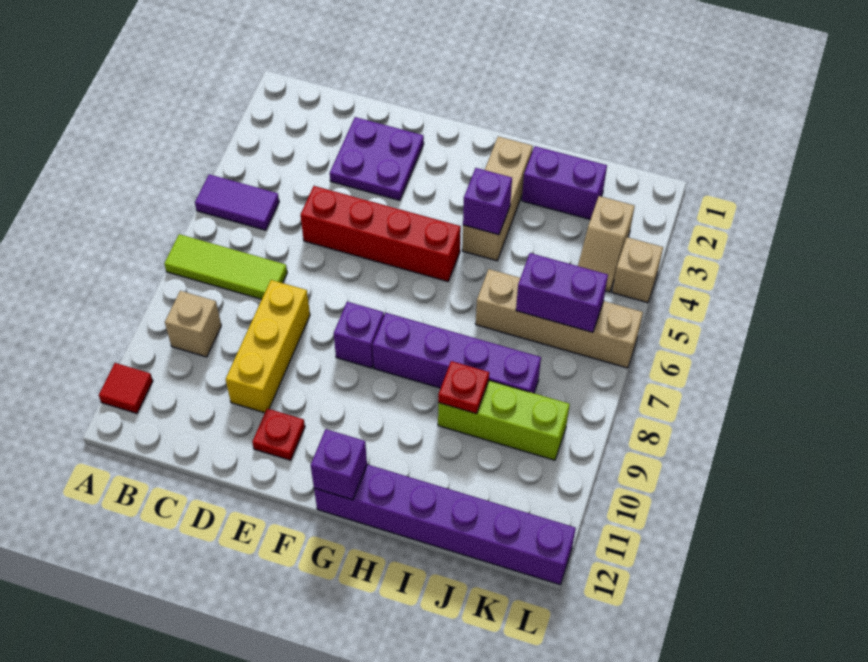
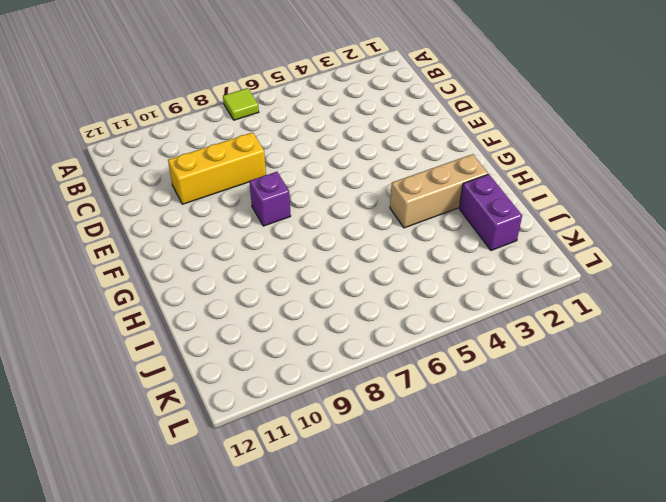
lime tile A7 level 1 -> lime tile A7:C7 level 1
none -> purple tile A5:B5 level 1
none -> red tile A11 level 1
none -> tan brick B9 level 1

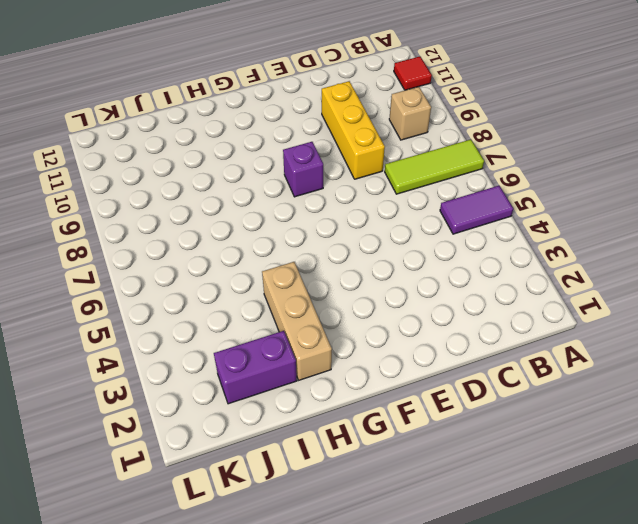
none -> purple plate D2:E3 level 1
none -> red brick D5:G5 level 1
none -> red plate E11 level 1

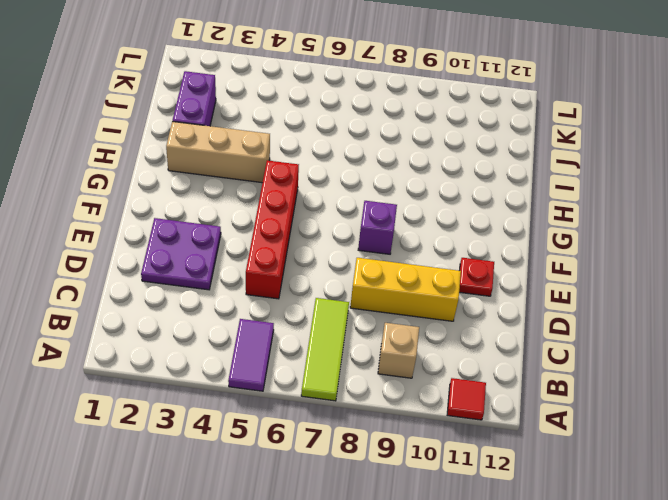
none -> purple brick G8:J8 level 1
none -> purple brick G12:L12 level 1
none -> tan brick I6:L6 level 1

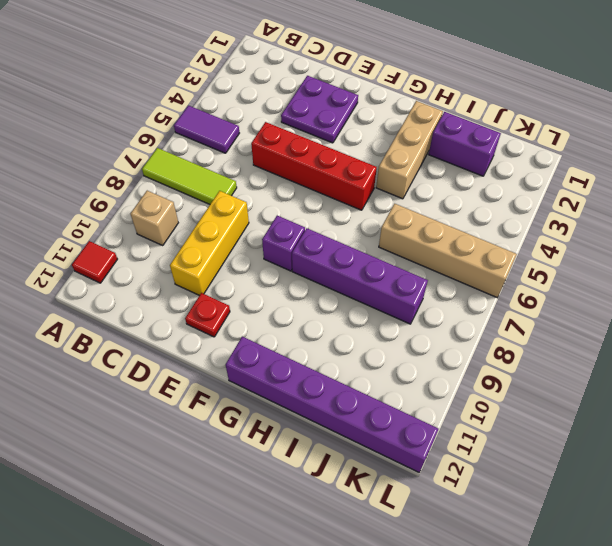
none -> lime brick I9:K9 level 1
none -> tan slope K3:K4 level 1 top 3
none -> tan brick L4 level 1

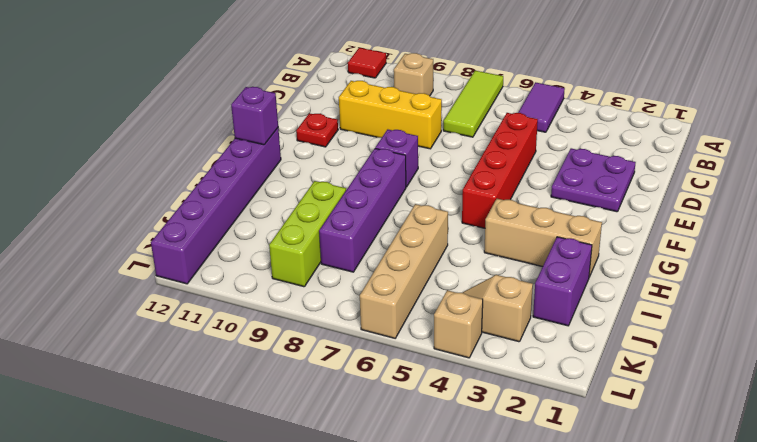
none -> purple brick H4 level 2
none -> red plate I9 level 2
none -> purple brick J6:K6 level 2

